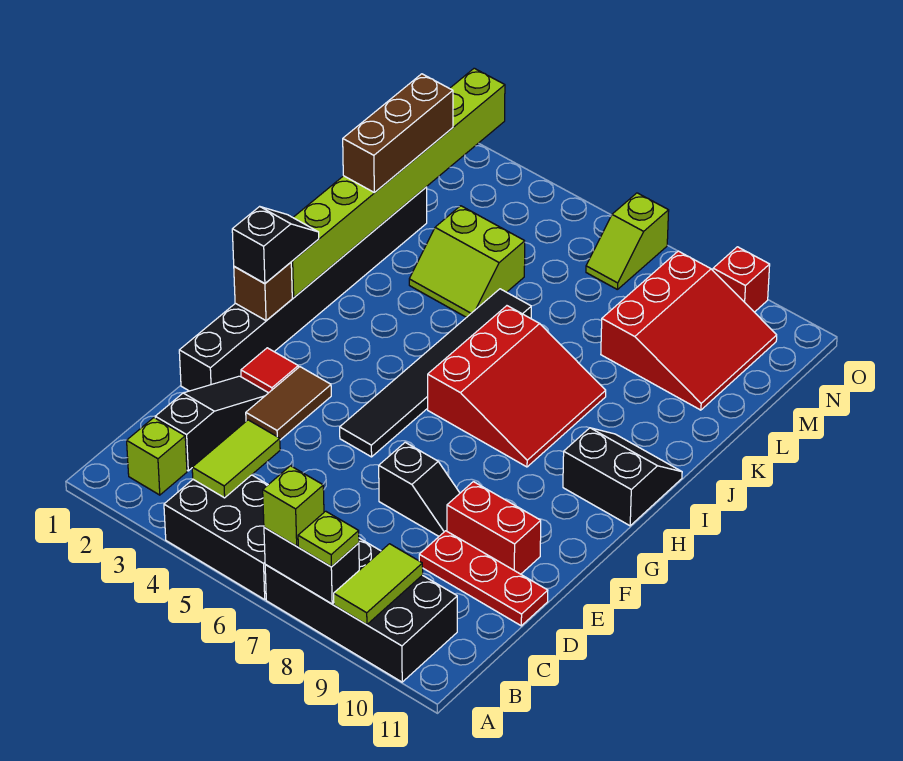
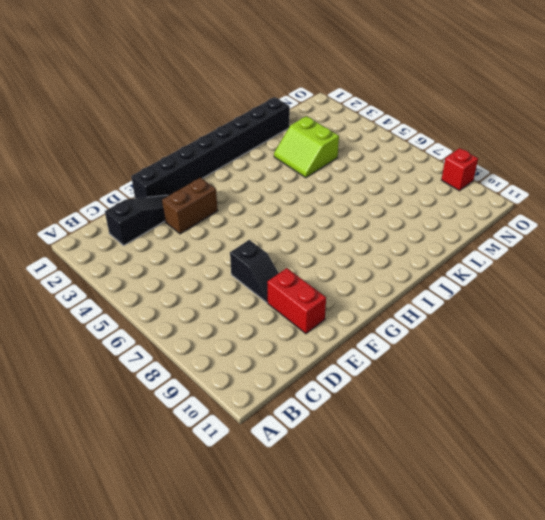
brown brick E3:F3 level 1 -> brown tile E3:F3 level 1
none -> black brick A4:B6 level 1
none -> black brick A7:B10 level 1
none -> lime brick B2 level 1

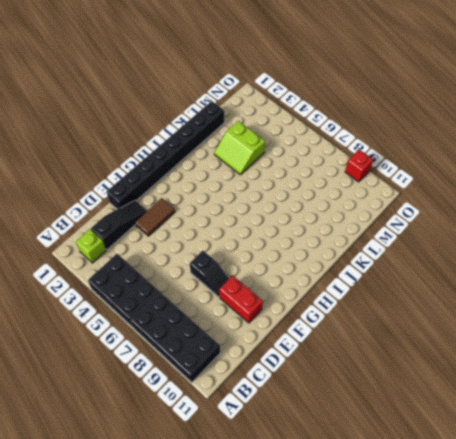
none -> red plate D9:D11 level 1
none -> red tile F2 level 1
none -> black tile F5:K5 level 1

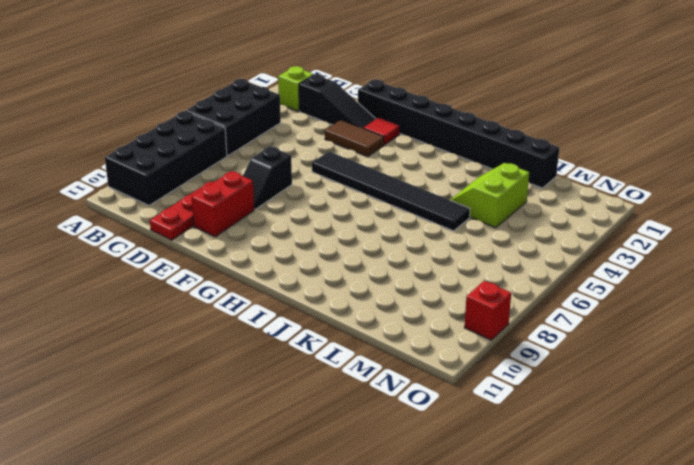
none -> red slope H6:J8 level 1 top 6
none -> black slope H10:I11 level 1 top H
none -> red slope L8:N10 level 1 top 8

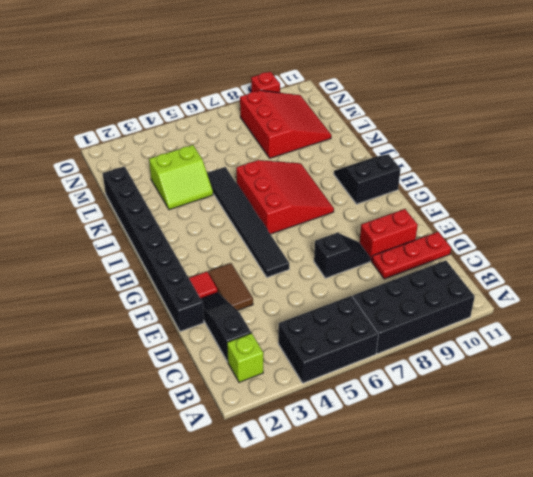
none -> lime slope N6:O6 level 1 top O
none -> black brick A7:A8 level 2
none -> lime tile A9:B9 level 2

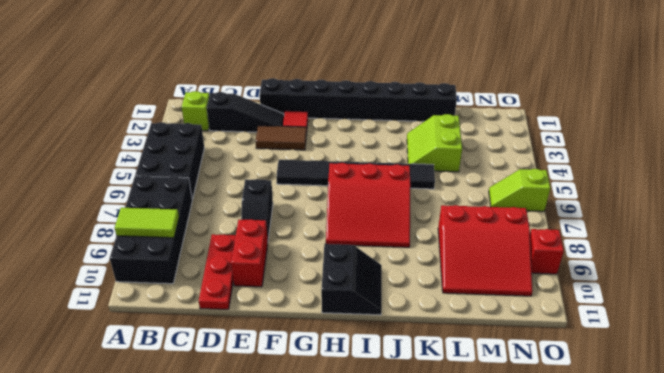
none -> black brick A7:A8 level 2
none -> lime tile B4:C4 level 2
none -> brown brick G1 level 2

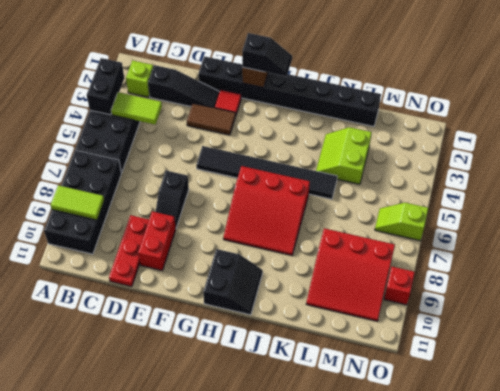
black brick A3:A4 level 2 -> black brick A7:A8 level 2
none -> lime brick H1:O1 level 2
none -> lime brick A7 level 3
none -> lime plate A8 level 3

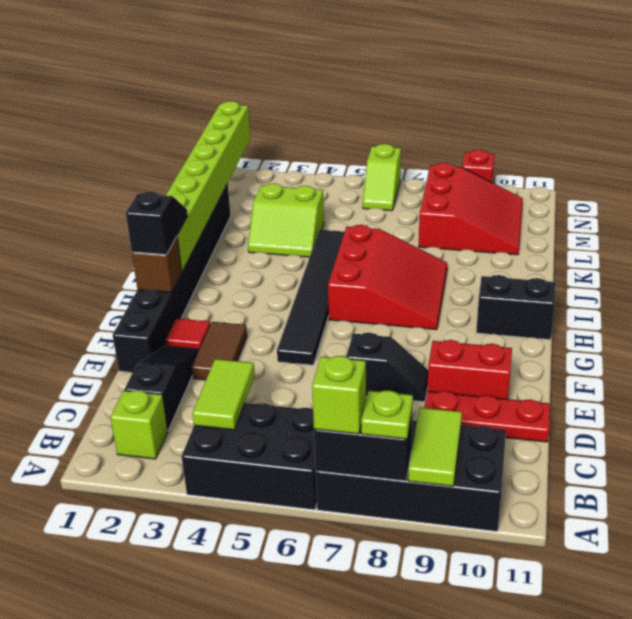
none -> brown brick K1:M1 level 3

